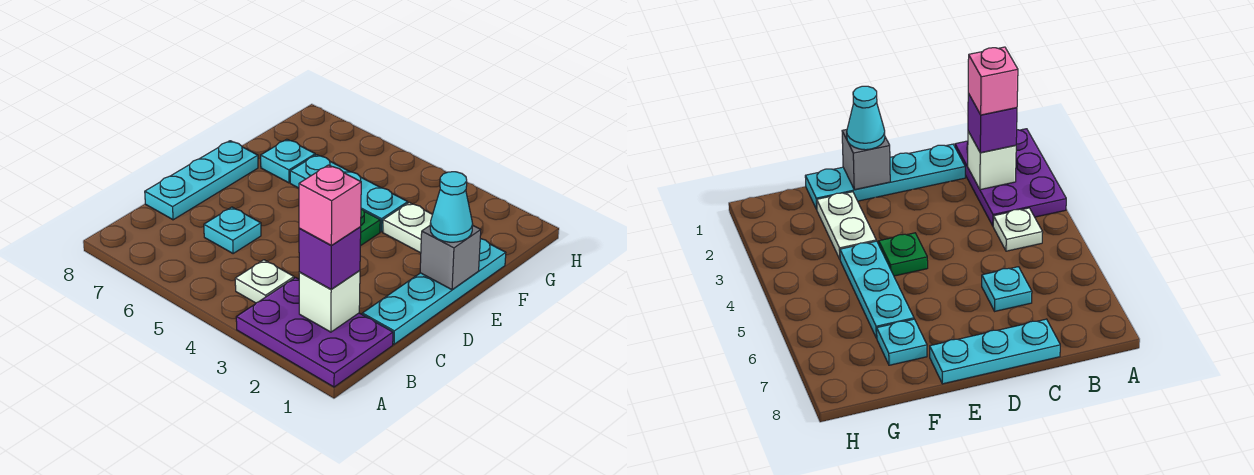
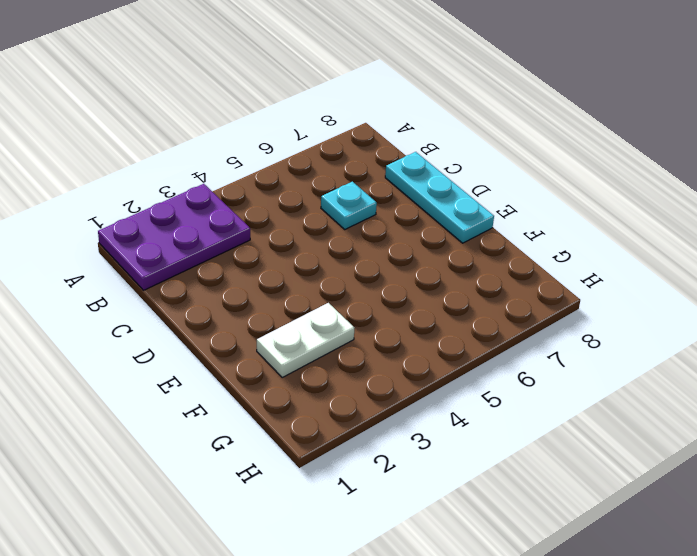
none -> white plate B4 level 1
none -> cyan plate C1:F1 level 1
none -> green plate E4 level 1

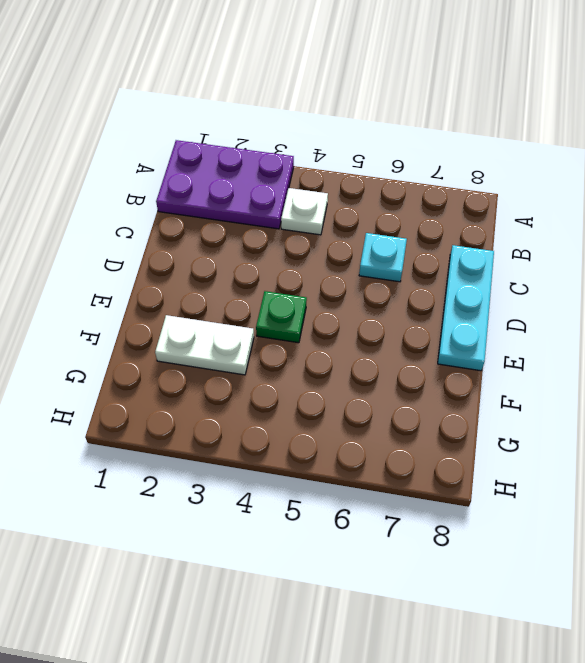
none -> cyan plate C1:F1 level 1
none -> cyan plate F4:F6 level 1
none -> cyan plate F7 level 1

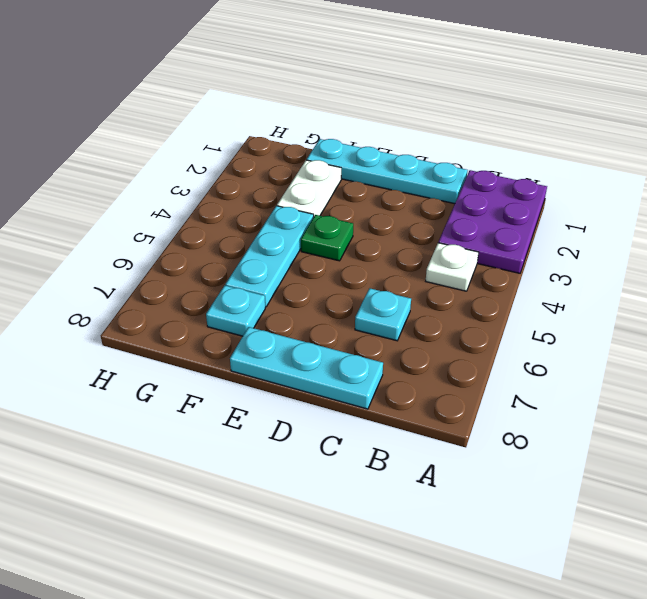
none -> white brick B2 level 2
none -> grey brick E1 level 2
none -> purple brick B2 level 3

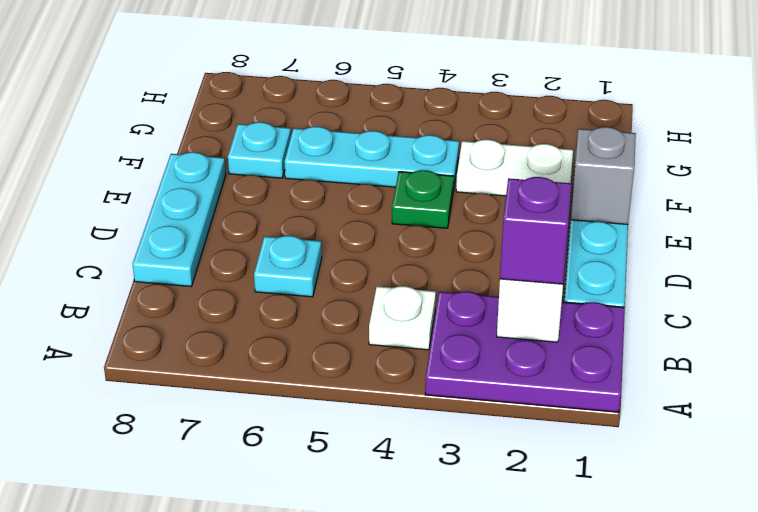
none -> cyan cone E1 level 3
none -> pink brick B2 level 4

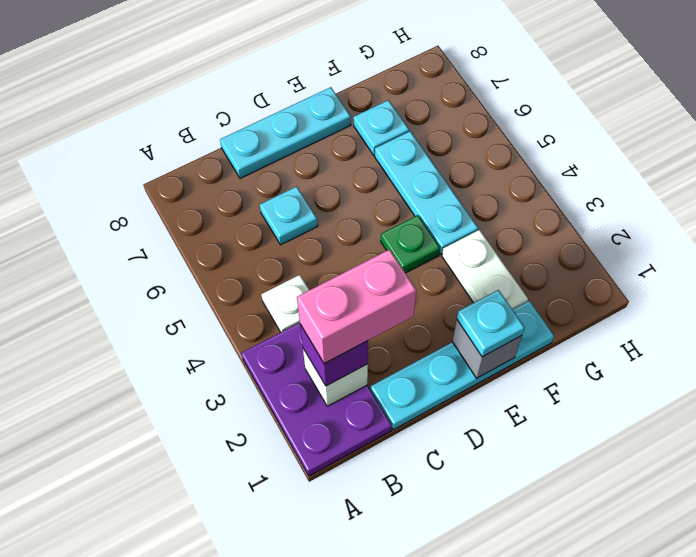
pink brick B2:C2 level 4 -> pink brick B2 level 4
cyan plate E1 level 3 -> cyan cone E1 level 3

